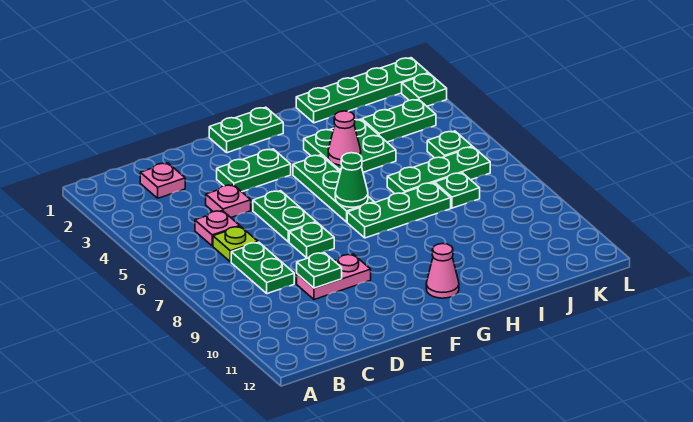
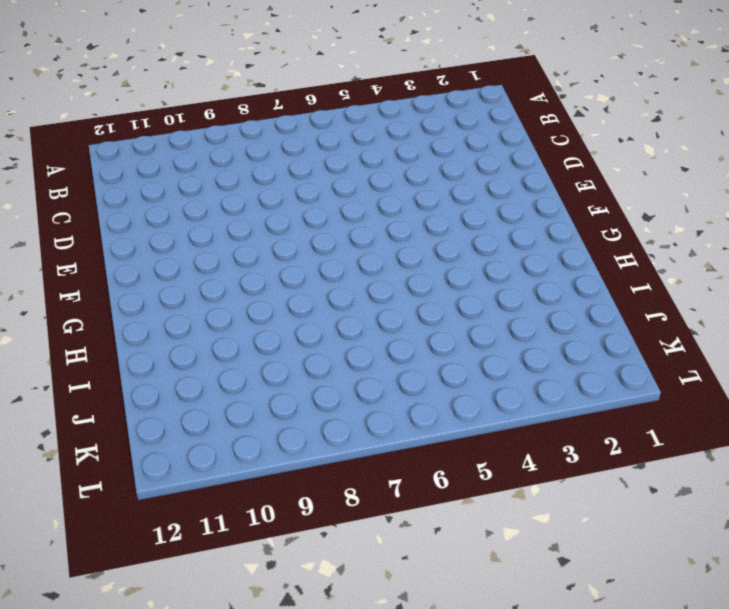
none -> pink plate C2 level 1
none -> pink plate C5 level 1
none -> lime plate C6 level 1

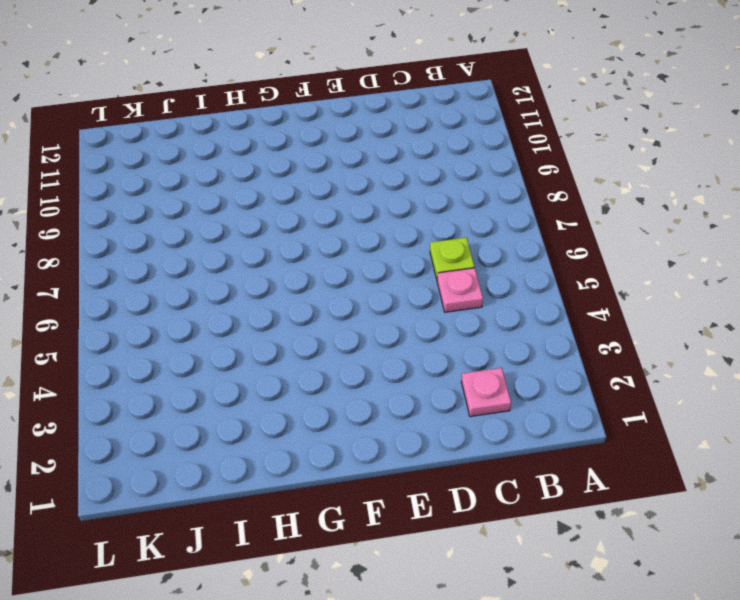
none -> green plate C7:C8 level 1
none -> pink plate D4 level 1
none -> pink plate D9:E9 level 1

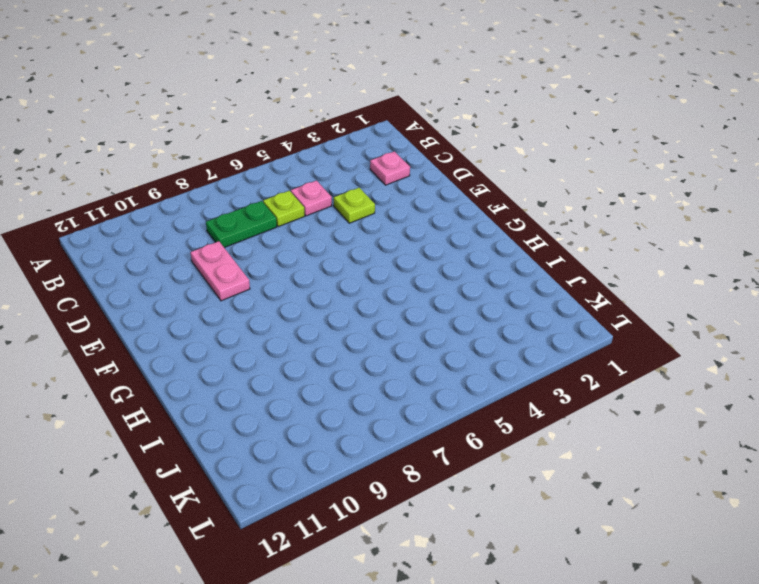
lime plate D4 level 1 -> pink plate D4 level 1
none -> green plate E3:F3 level 1
none -> green plate E5:E6 level 1
none -> green plate E7 level 1

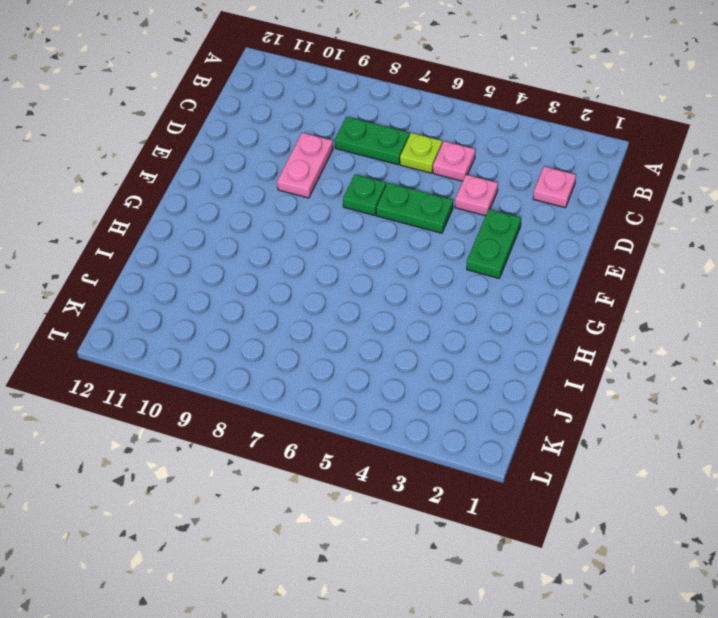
none -> green plate F1:G1 level 1
none -> green plate G4:G6 level 1
none -> green plate G7:I7 level 1

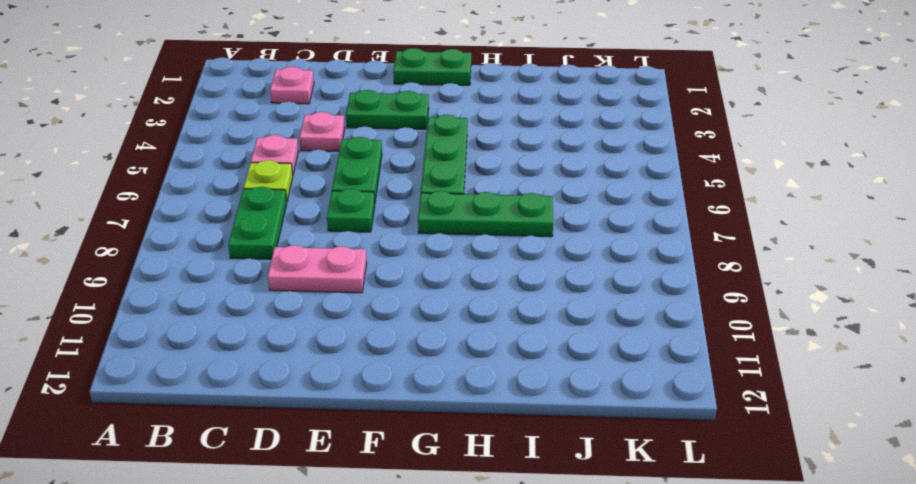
none -> pink cone G11 level 1
none -> green plate H3:I4 level 1
none -> green plate I1:L1 level 1

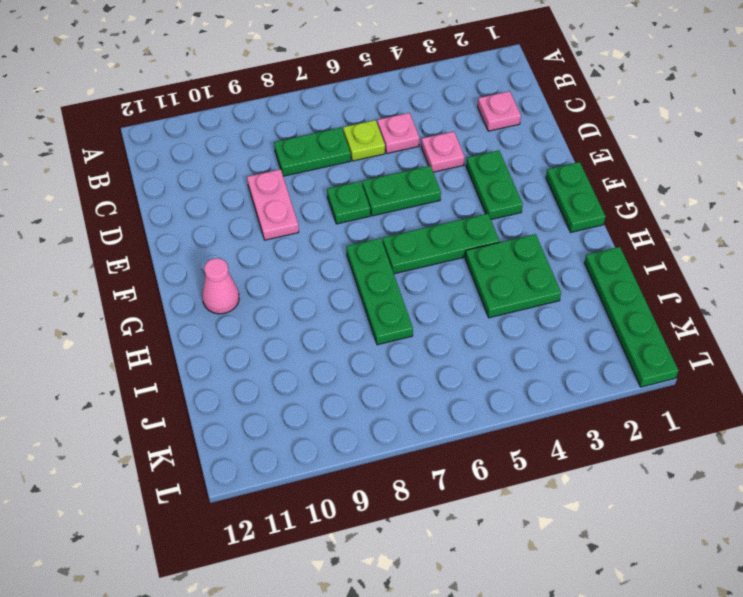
none -> green plate I6:K6 level 1
none -> green plate J3:K3 level 1
none -> green plate J7 level 1

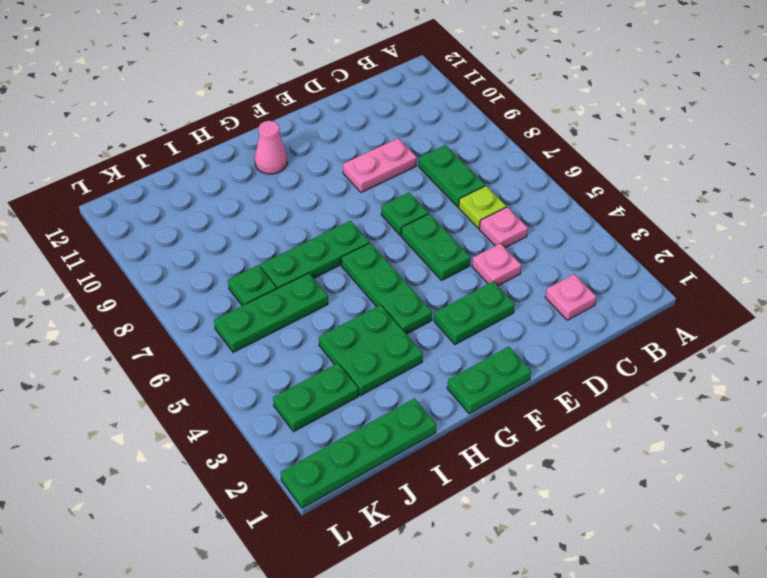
none -> green plate K5 level 1
none -> green plate L2 level 1
none -> green plate D9 level 2

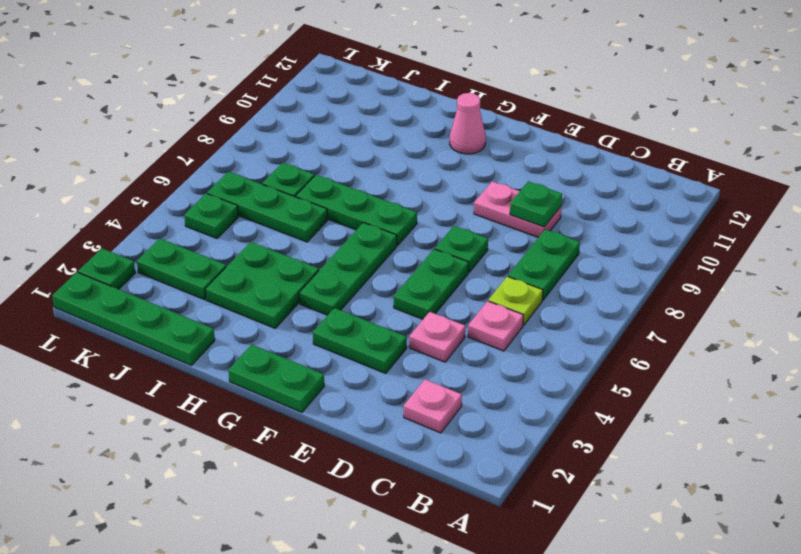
none -> green cone G6 level 2
none -> pink cone H4 level 2

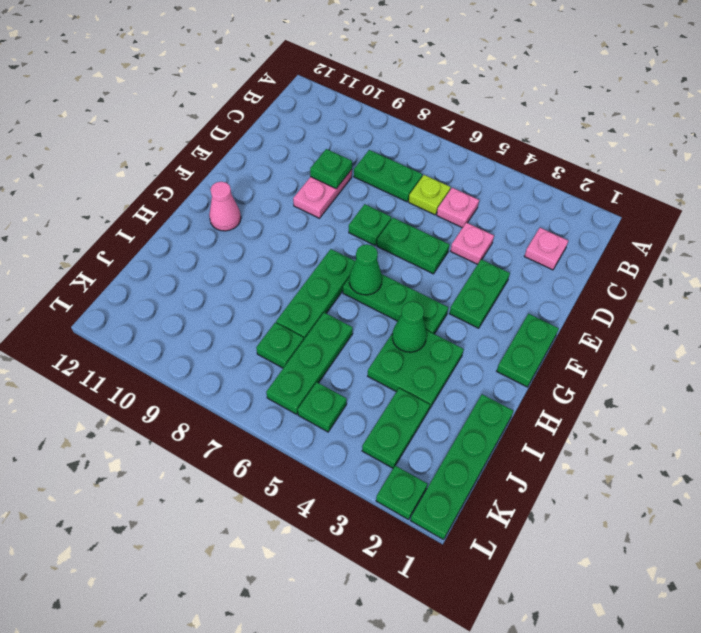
green cone H4 level 2 -> pink cone H4 level 2

